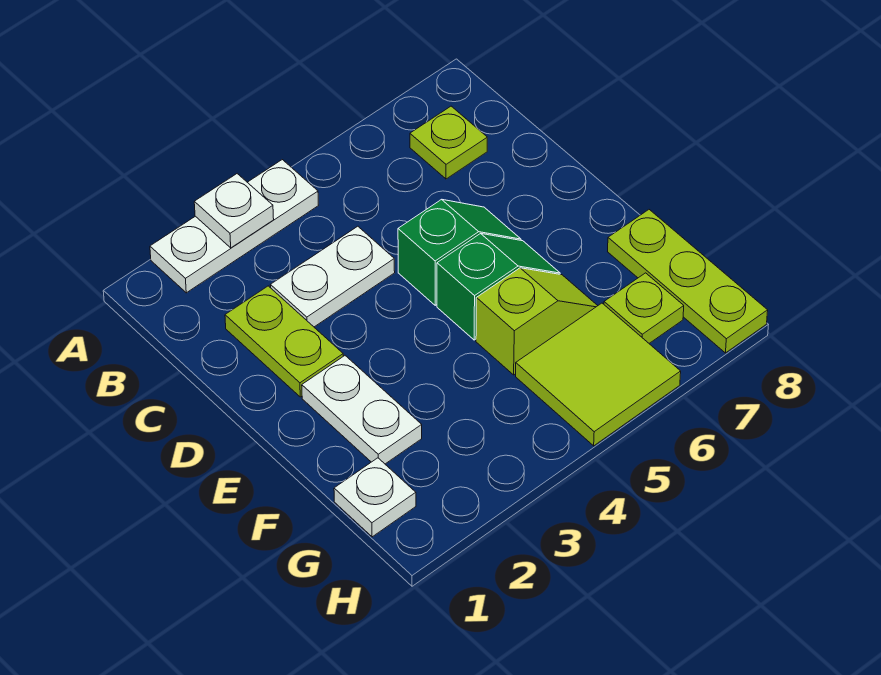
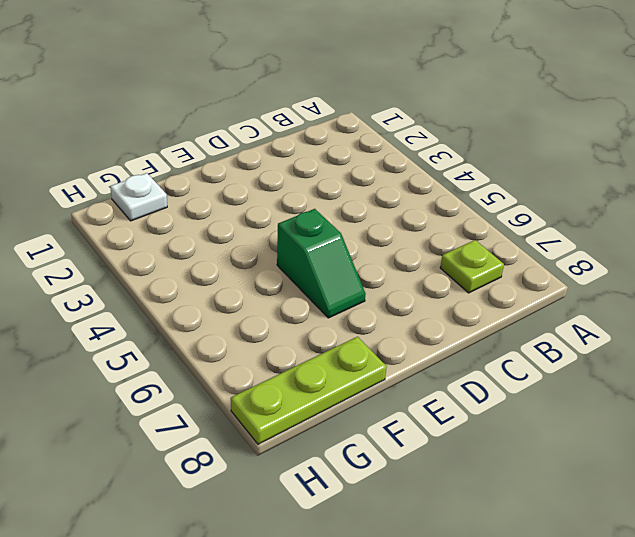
none -> white plate A2:A4 level 1
none -> lime plate C2:D2 level 1
none -> white plate C3:C4 level 1

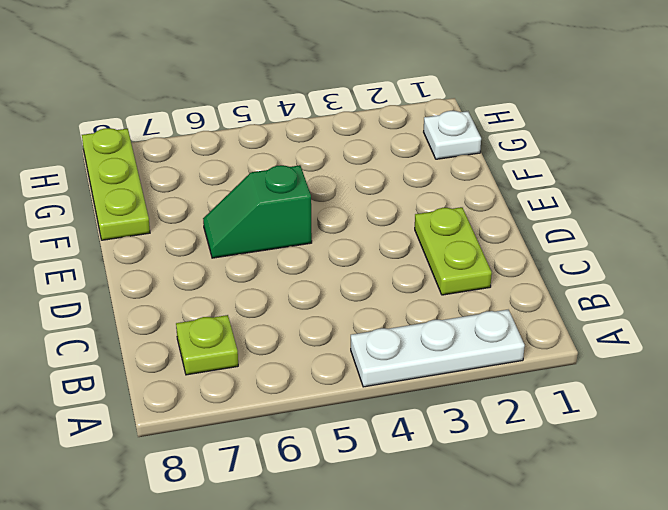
none -> white plate C3:C4 level 1
none -> green slope D5:D6 level 1 top 5
none -> white plate E2:F2 level 1

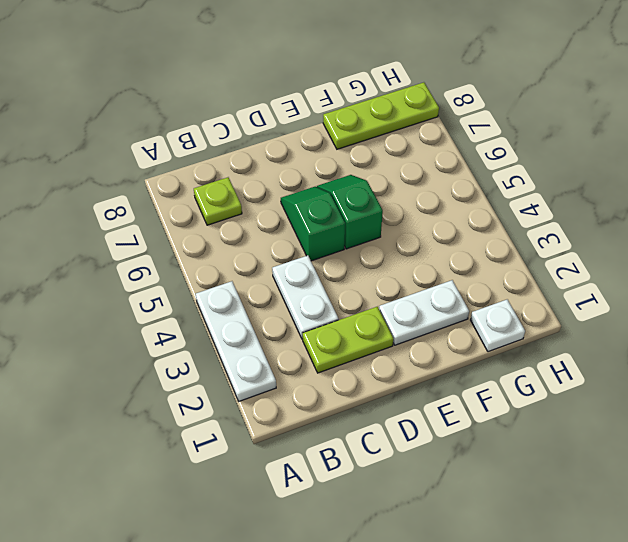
none -> lime slope F5:F6 level 1 top 5
none -> lime tile G5:H6 level 1
none -> lime plate G7 level 1

